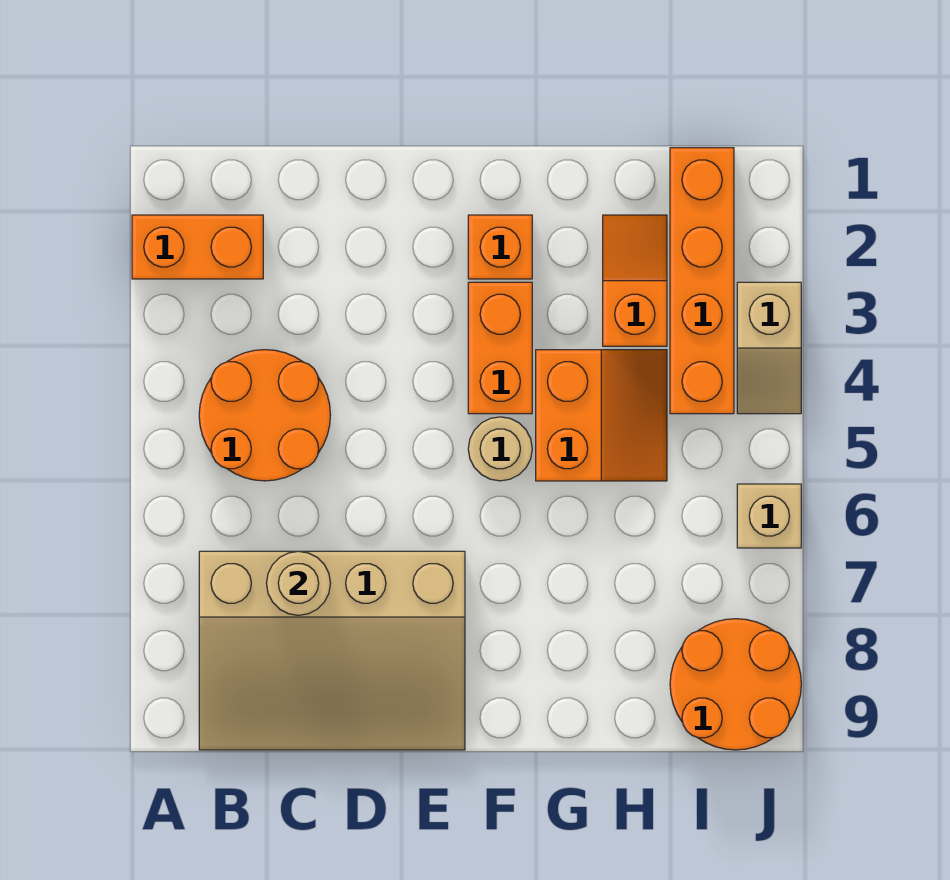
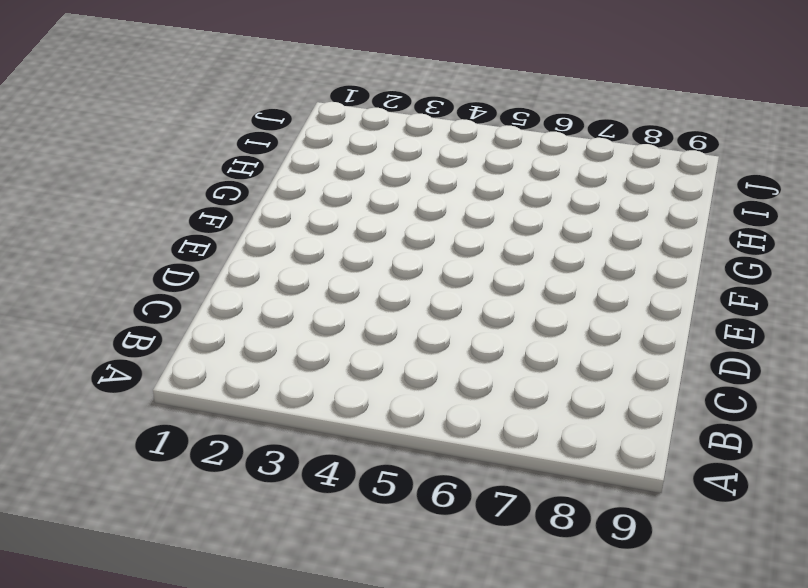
none -> orange brick A2:B2 level 1
none -> orange round brick B4:C5 level 1
none -> tan slope B7:E9 level 1 top 7

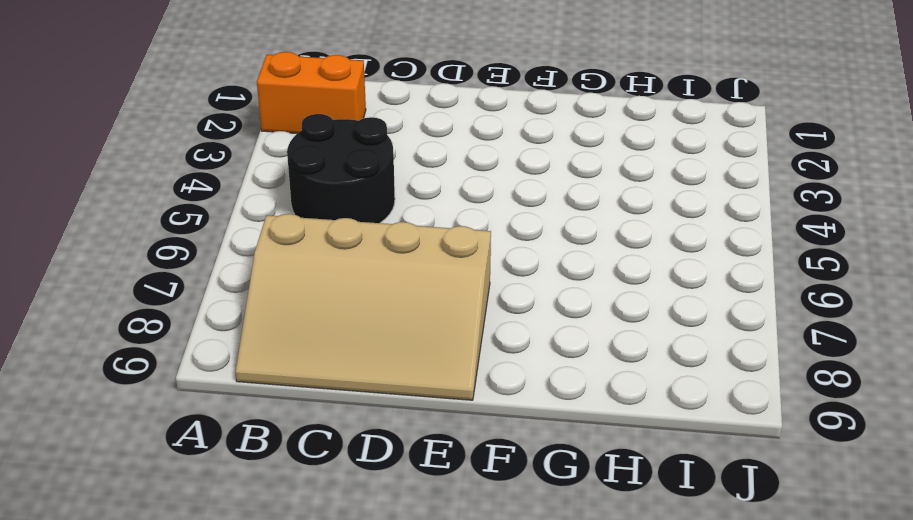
black round brick B4:C5 level 1 -> orange round brick B4:C5 level 1
none -> orange brick F2 level 1
none -> orange brick F3:F4 level 1
none -> tan round brick F5 level 1

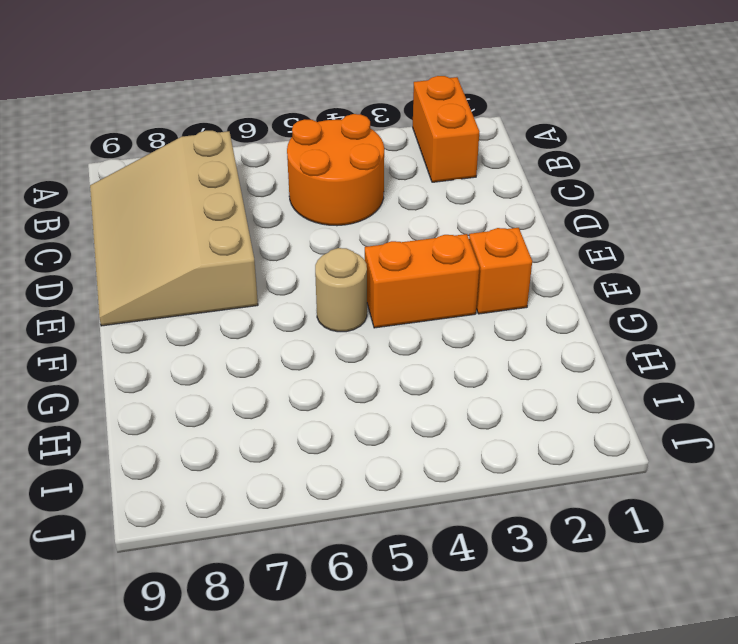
none -> orange slope G4:H5 level 1 top G
none -> orange slope H2:H3 level 1 top 3
none -> orange brick I1:I4 level 1

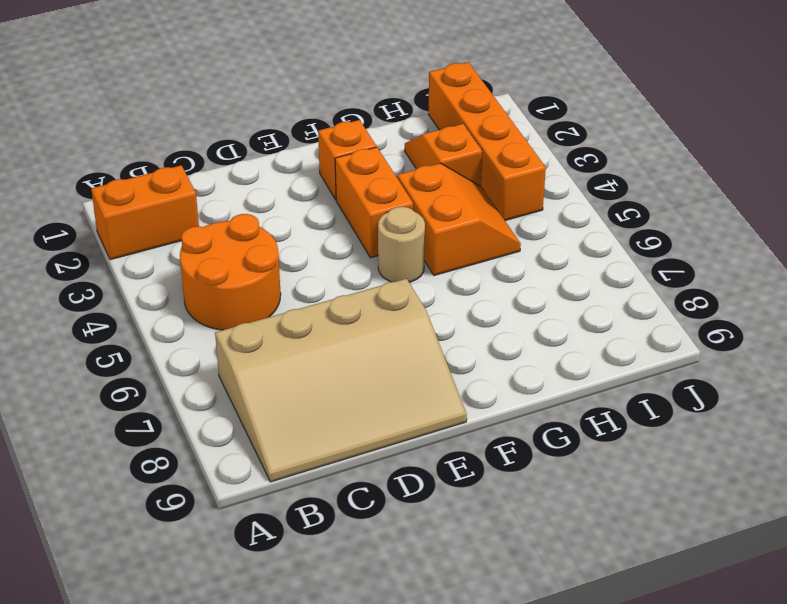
none -> orange round brick I8:J9 level 1
none -> tan slope J3:J4 level 1 top 3
none -> tan brick J6 level 1

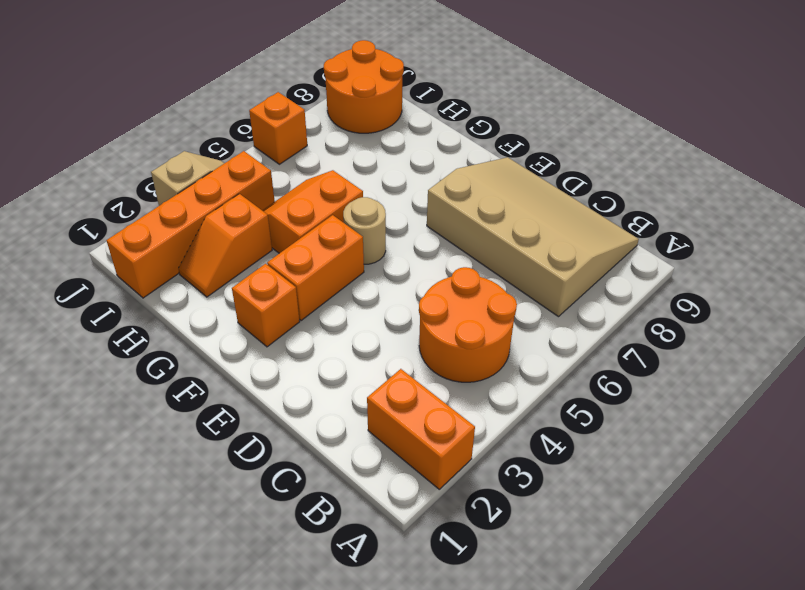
orange brick J6 level 1 -> tan brick J6 level 1
none -> tan round brick C7 level 2

